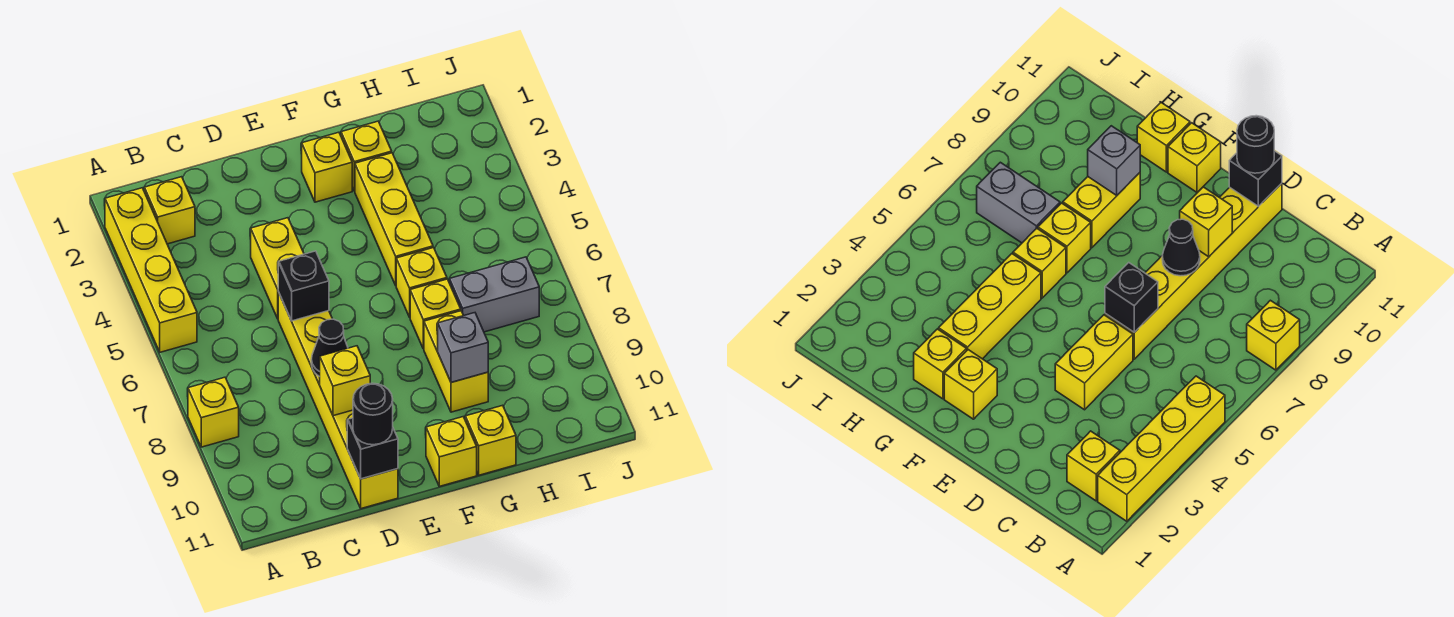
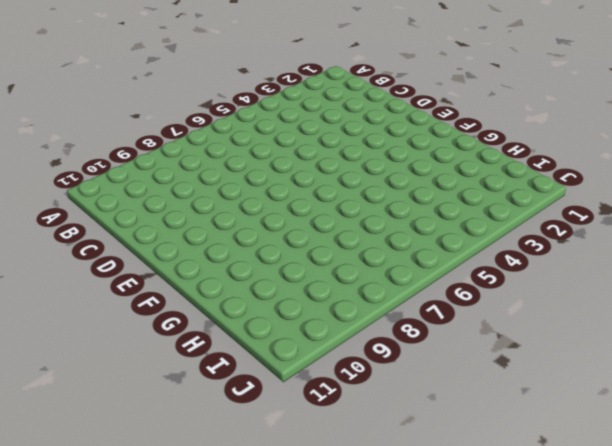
none -> yellow brick A2:A5 level 1
none -> yellow brick A8 level 1
none -> yellow brick B2 level 1

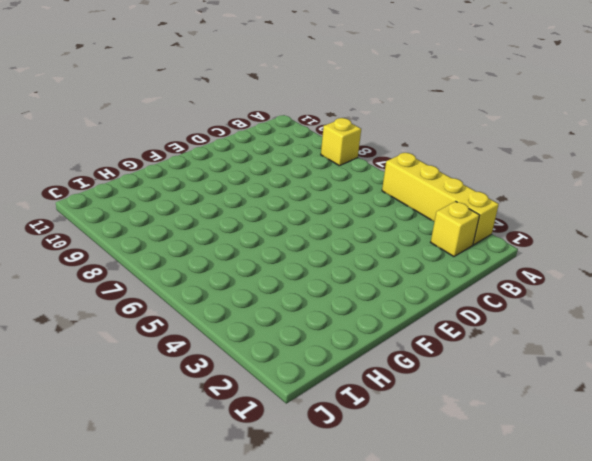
none -> yellow brick D4:D5 level 1
none -> yellow brick D6:D11 level 1
none -> yellow brick F2 level 1

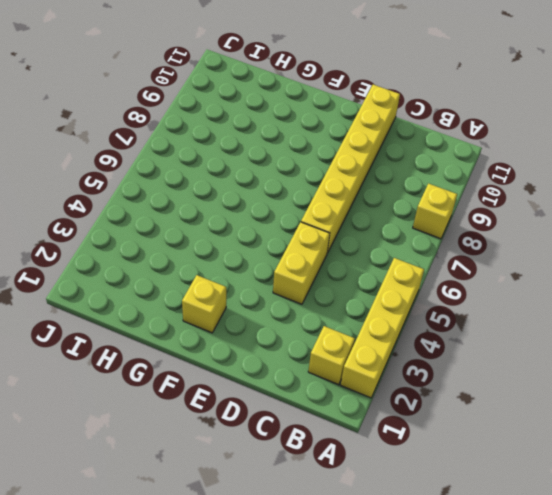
none -> yellow brick F11 level 1
none -> yellow brick G2 level 1
none -> yellow brick G3:G5 level 1

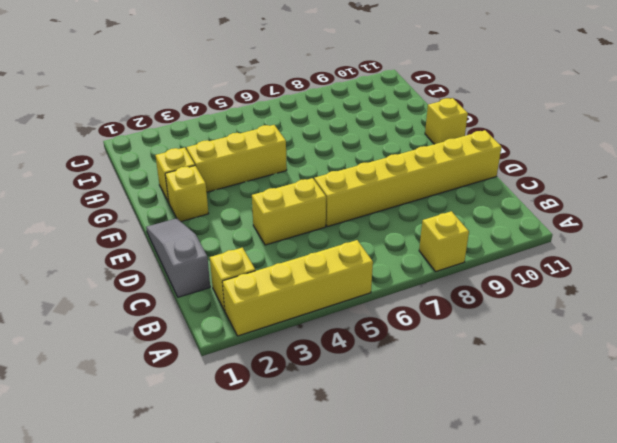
grey slope C1:E1 level 1 top C -> none
none -> yellow brick G6 level 1
none -> yellow brick G7 level 1
none -> yellow brick G8:G9 level 1

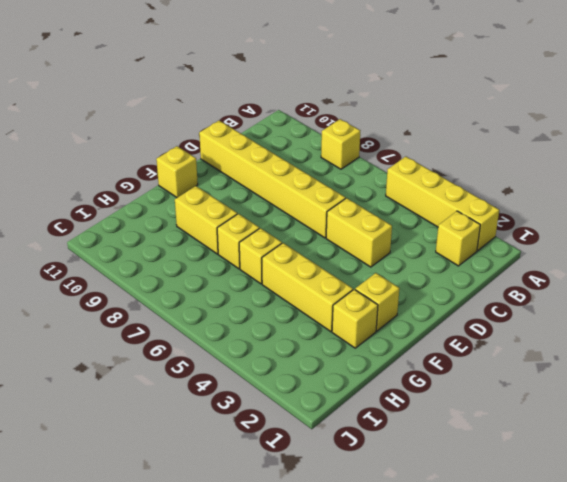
none -> yellow brick G11 level 1
none -> grey brick H7:I7 level 1
none -> black brick D6 level 2

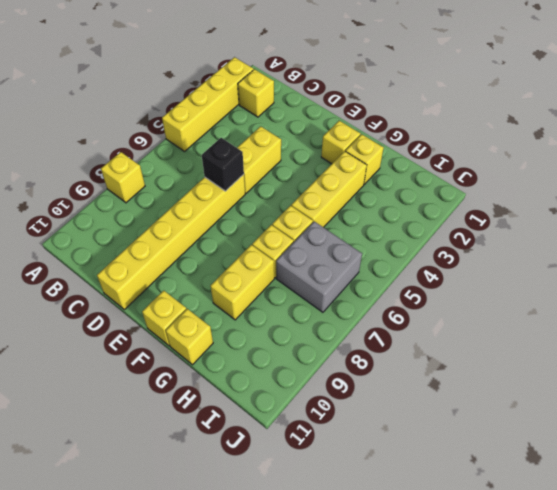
grey brick H6:I7 level 1 -> grey brick H7:I7 level 1
none -> black cone D8 level 2
none -> yellow brick D9 level 2
none -> black brick D11 level 2

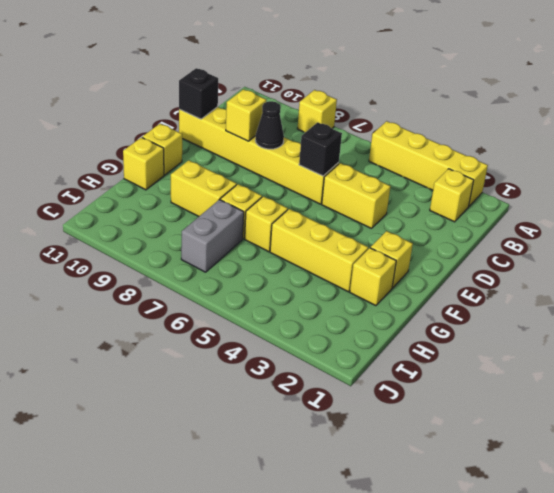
none -> grey brick G9 level 2
none -> black round brick D11 level 3

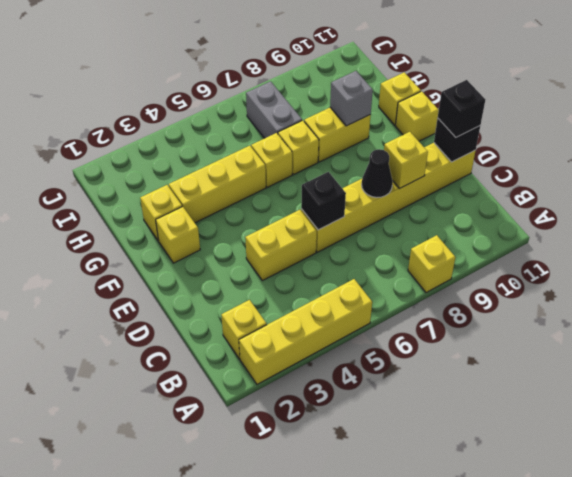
black brick D11 level 3 -> black round brick D11 level 3

